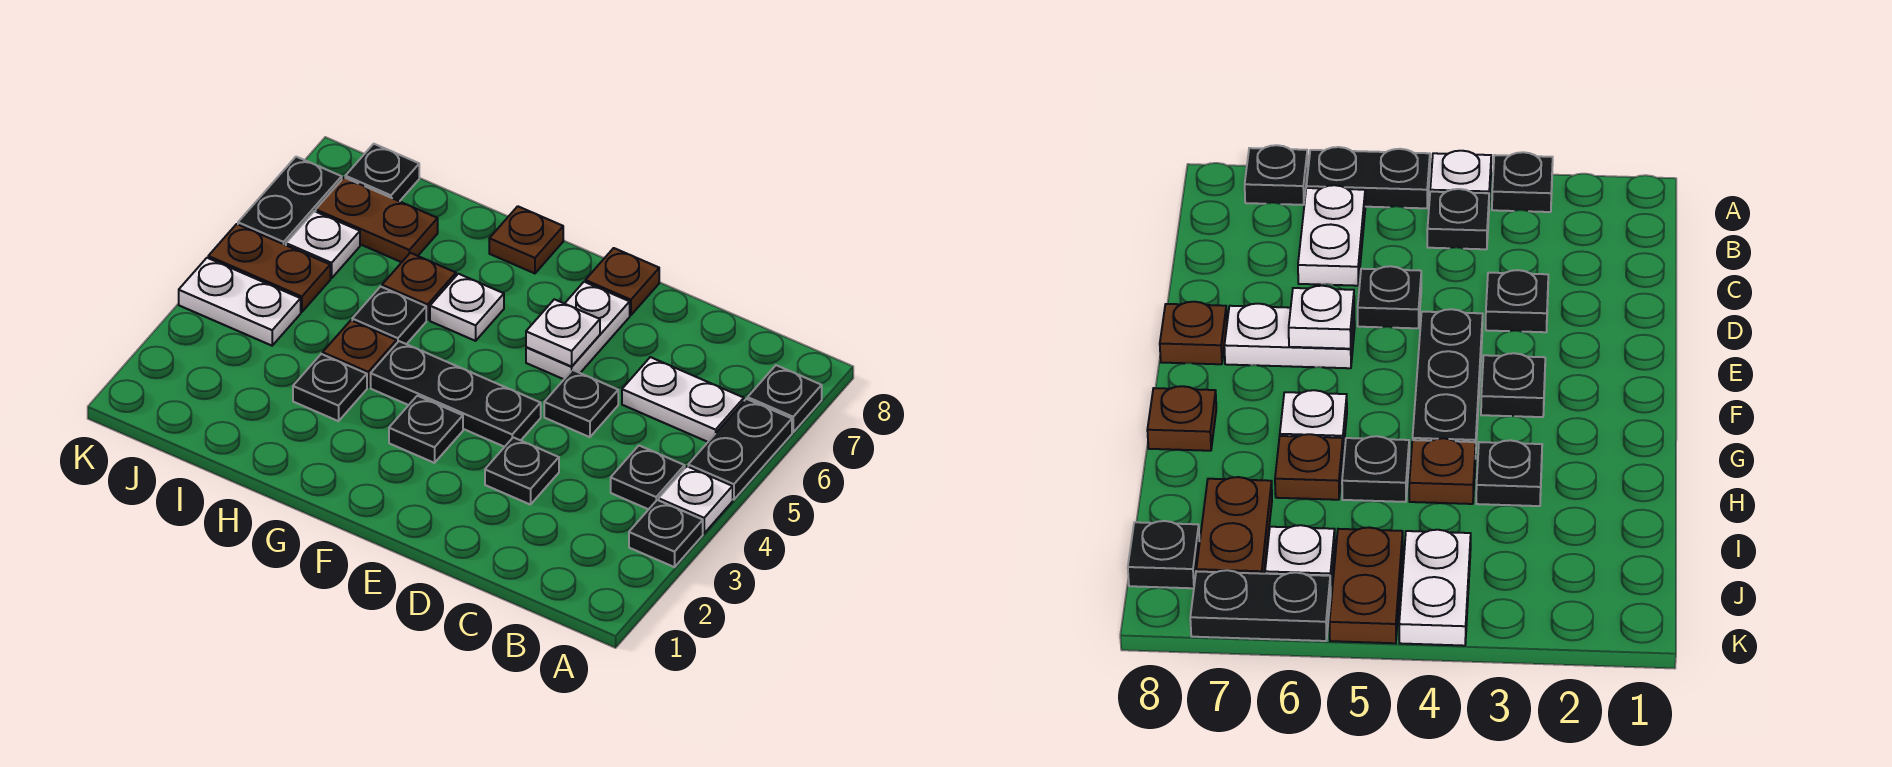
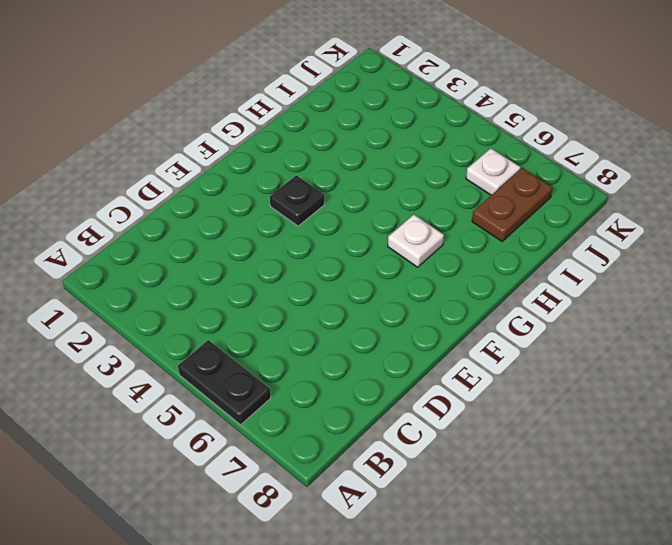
none -> black plate A3 level 1
none -> white plate A4 level 1
none -> black plate A7 level 1

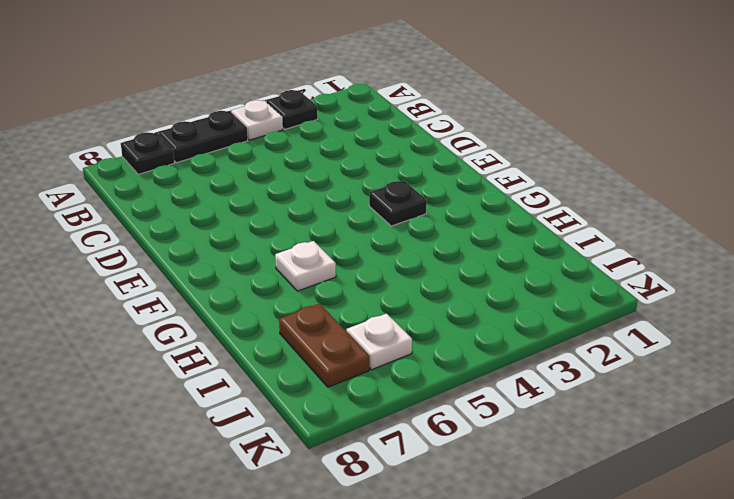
none -> black plate B4 level 1
none -> white plate B6:C6 level 1
none -> black plate D3 level 1

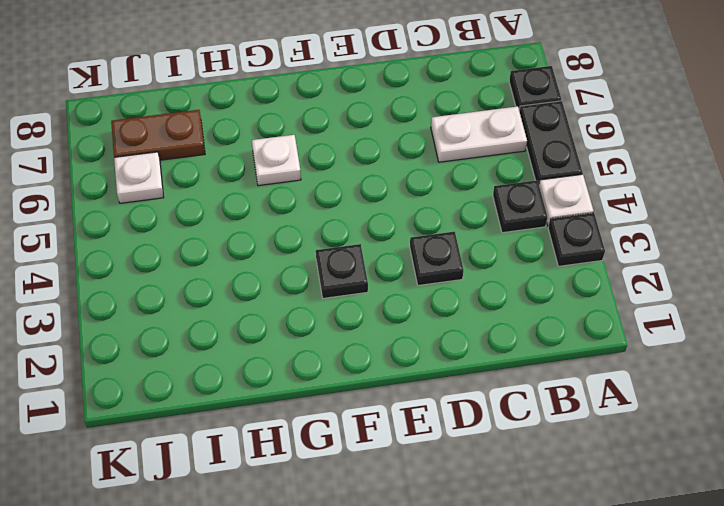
none -> black plate D5 level 1
none -> black plate E4:G4 level 1
none -> white plate E6:E7 level 1

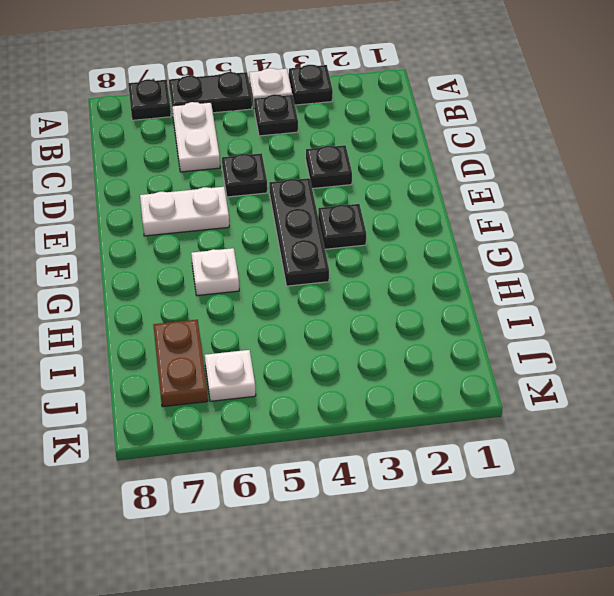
none -> brown plate E8 level 1
none -> brown plate G8 level 1
none -> black plate H3 level 1

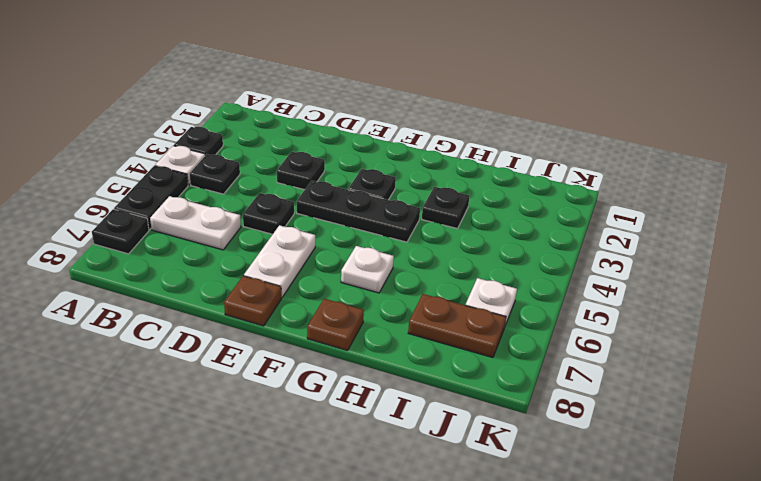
none -> brown plate H4 level 1
none -> black plate H5 level 1
none -> brown plate H6 level 1

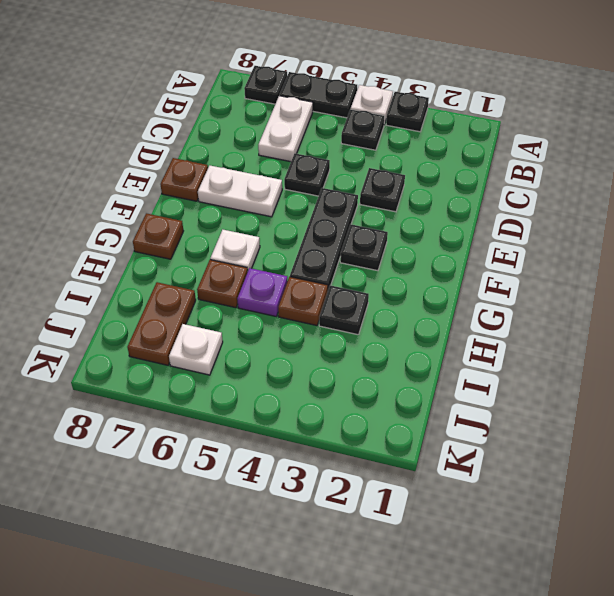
purple plate H5 level 1 -> black plate H5 level 1
none -> white plate J4:K4 level 1
none -> brown plate J5:K5 level 1
none -> black plate J8 level 1

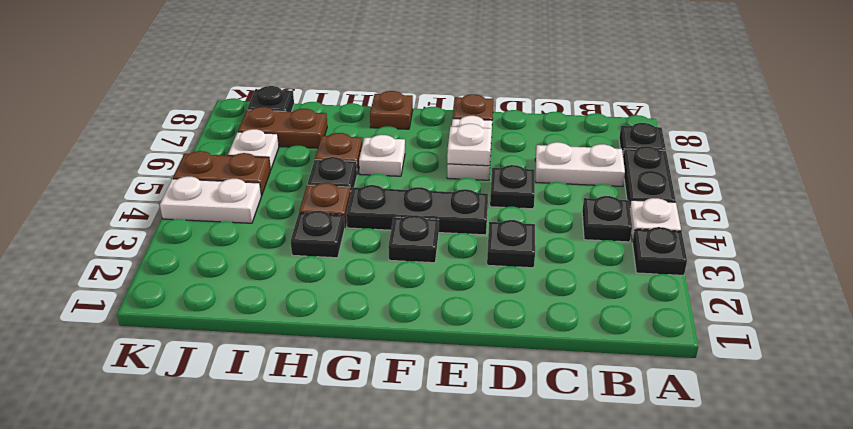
none -> black plate K6:K7 level 1

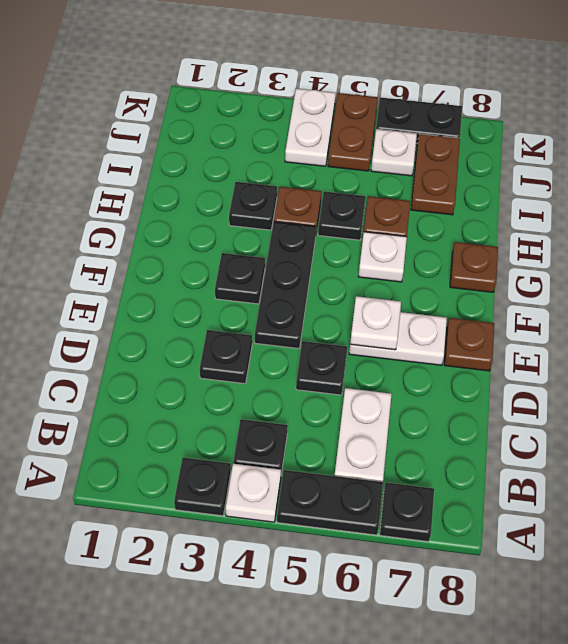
none -> black plate J8 level 1

